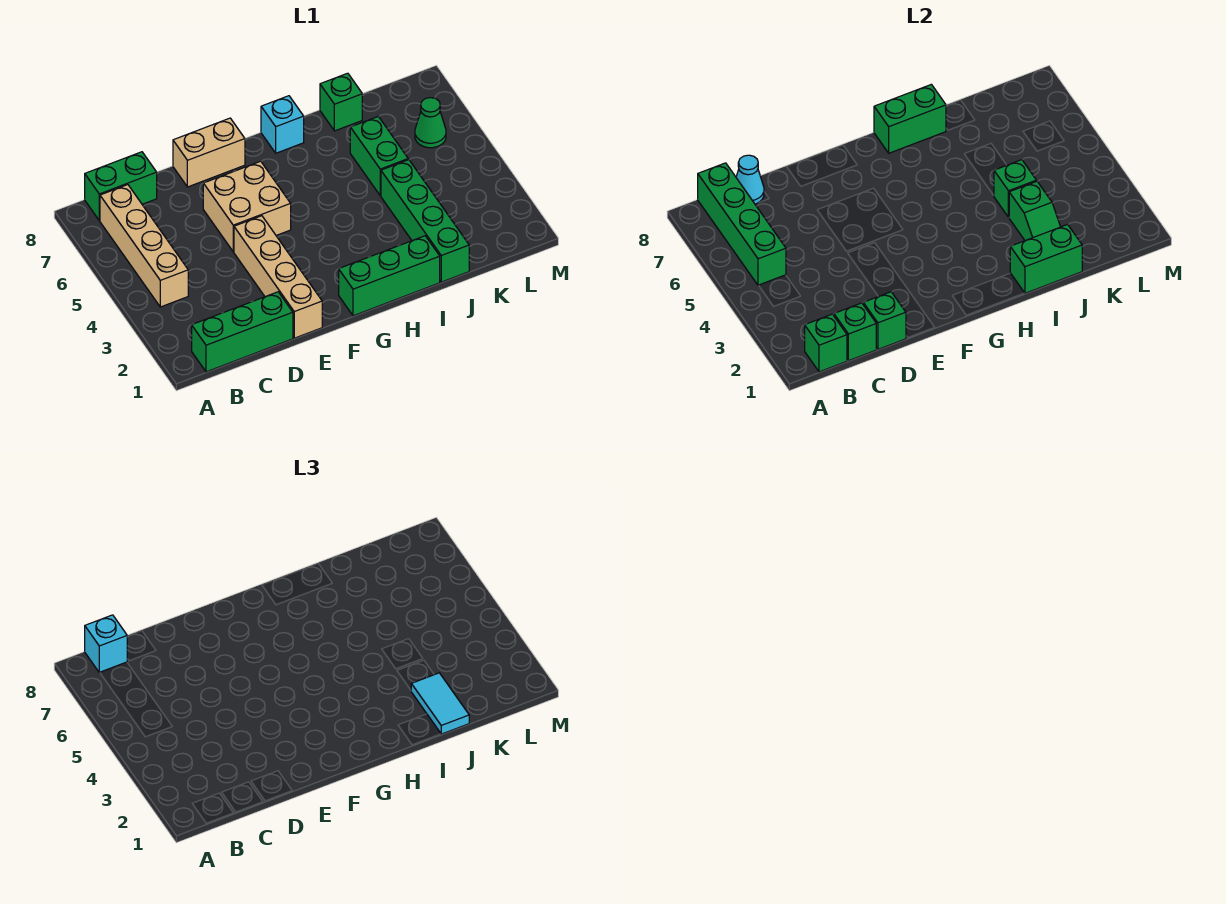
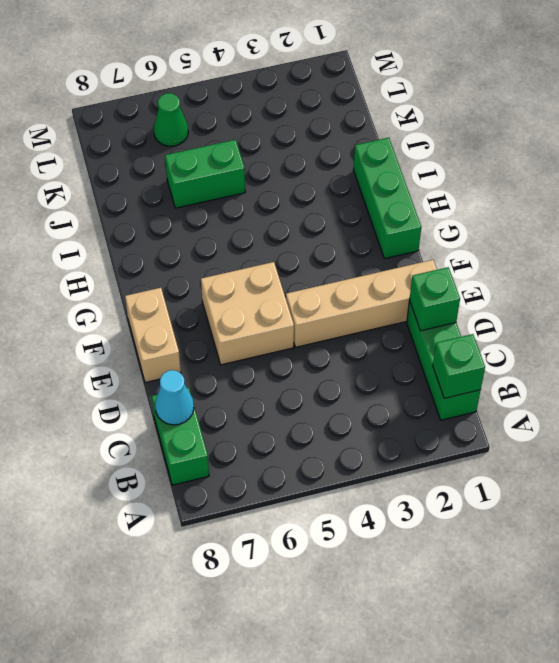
none -> tan brick B4:B7 level 1
none -> cyan brick H8 level 1
none -> green brick J1:J4 level 1

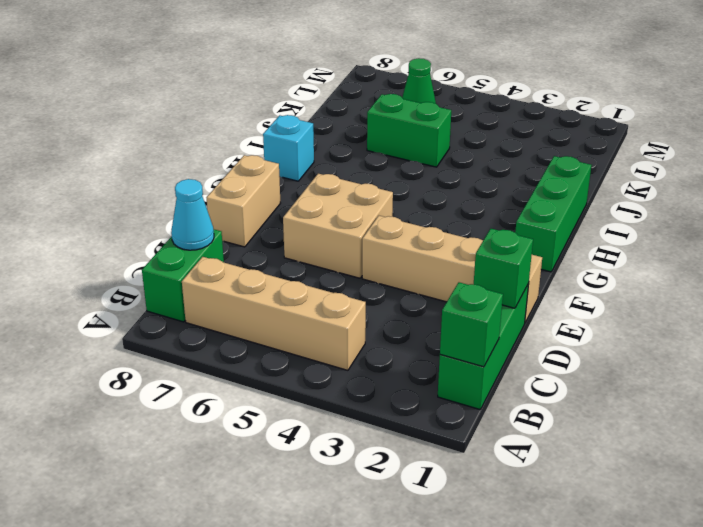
none -> green brick J1:J4 level 1
none -> green brick J8 level 1
none -> green brick B5:B8 level 2

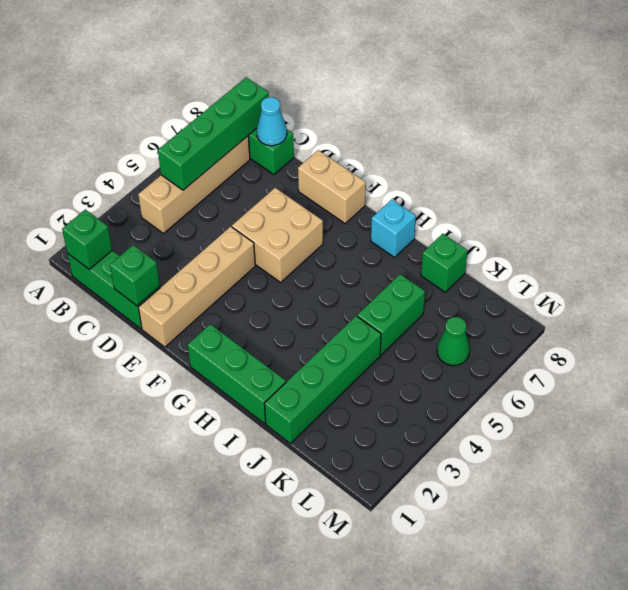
none -> green brick C1 level 2
none -> green brick H8:I8 level 2
none -> green brick I1:J1 level 2

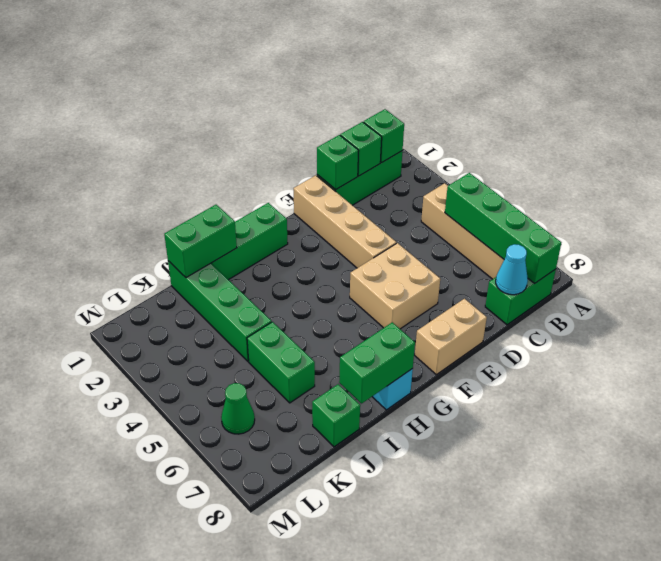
none -> green slope J2:J3 level 2 top 3
none -> green brick J4 level 2
none -> cyan brick B8 level 3

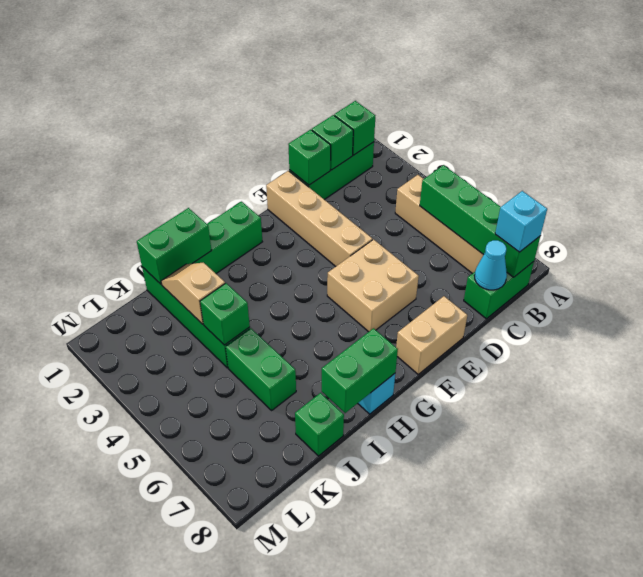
tan slope J2:J3 level 2 top 3 -> green slope J2:J3 level 2 top 3
none -> green cone L6 level 1
none -> cyan tile J1:J2 level 3

